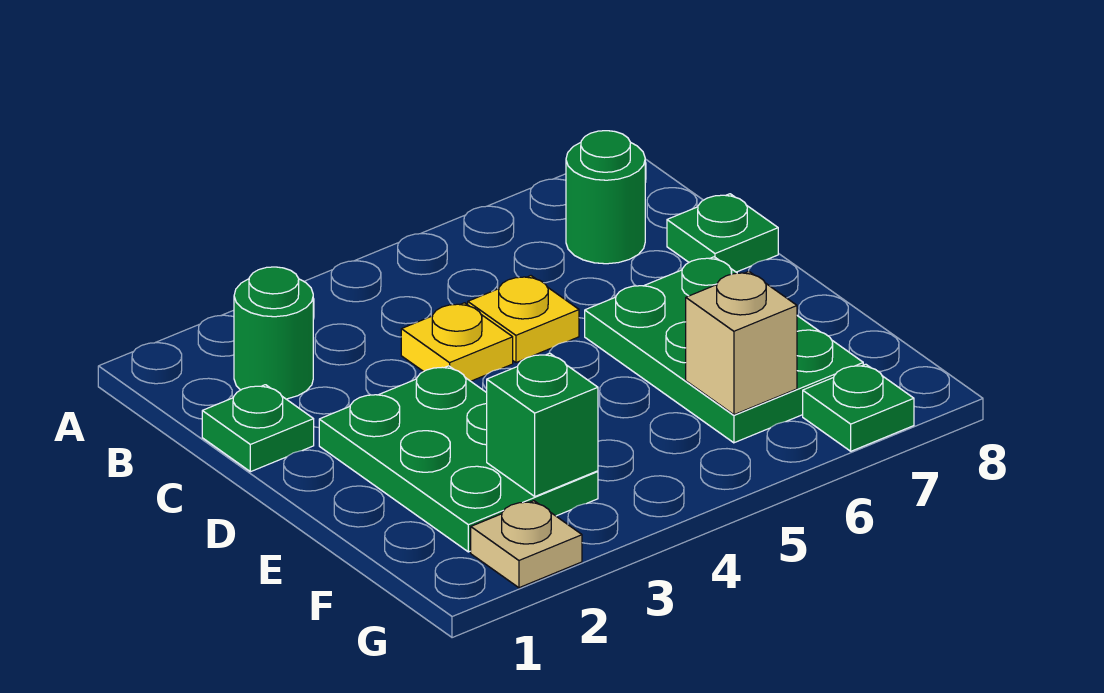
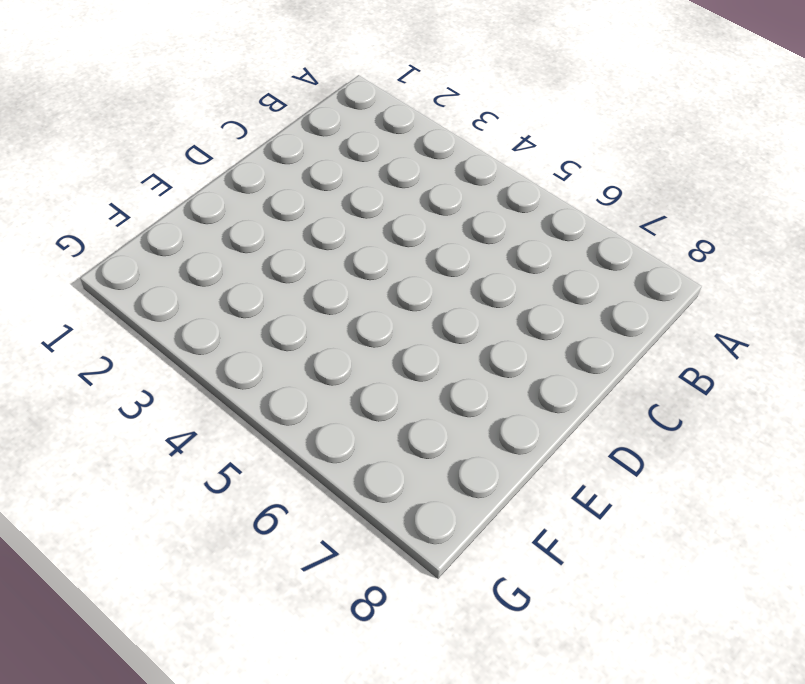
none -> green round brick B2 level 1
none -> green round brick B7 level 1
none -> green plate C1 level 1

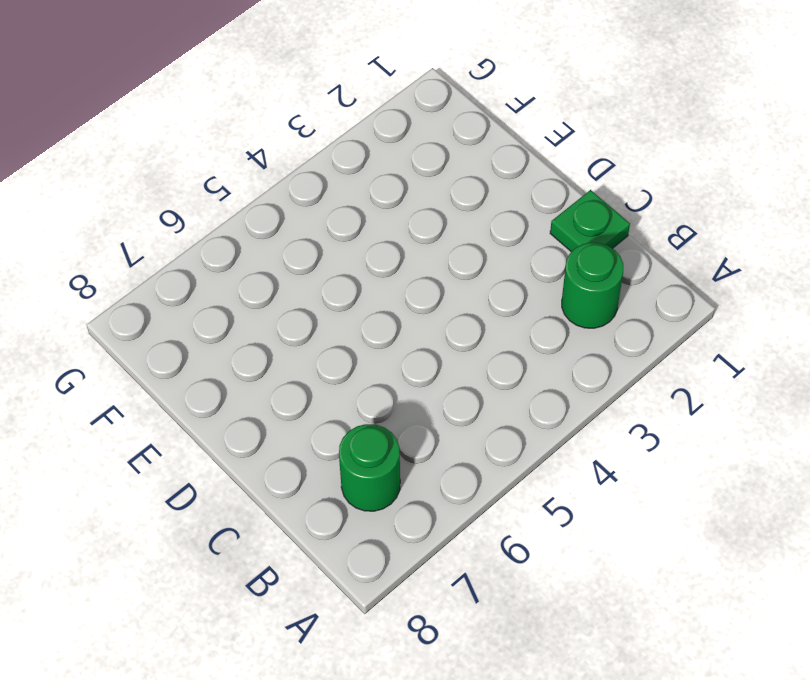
none -> yellow plate C4 level 1
none -> yellow plate C5 level 1
none -> green plate C8 level 1

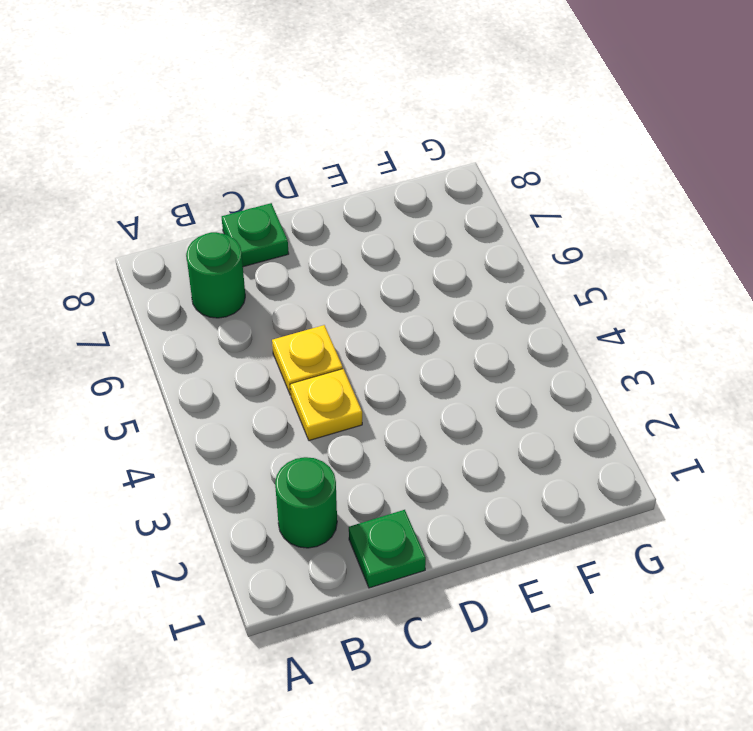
none -> green plate D2:F3 level 1
none -> green plate D6:F7 level 1
none -> tan plate G2 level 1

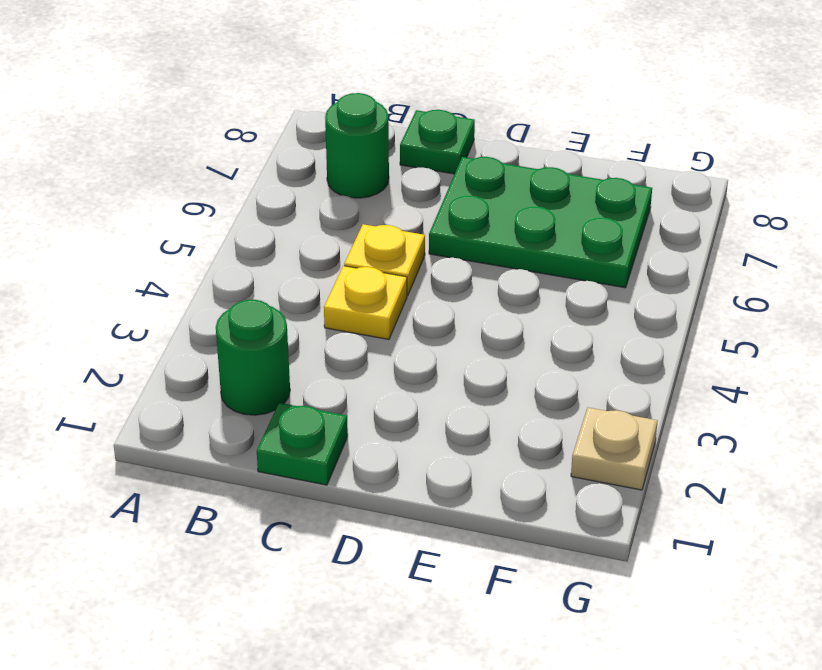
none -> green plate D2:F3 level 1
none -> green plate G7 level 1
none -> green brick F3 level 2

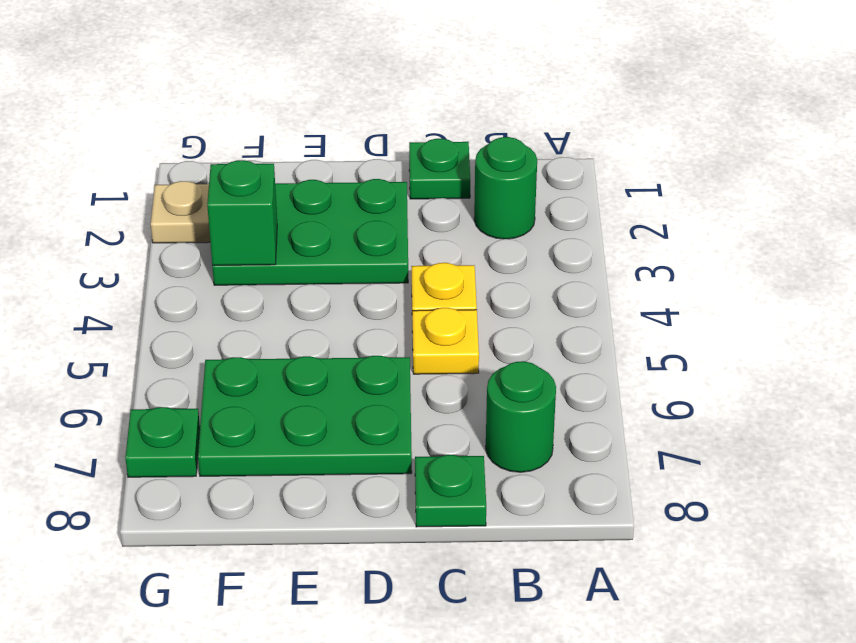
none -> tan brick F6 level 2

